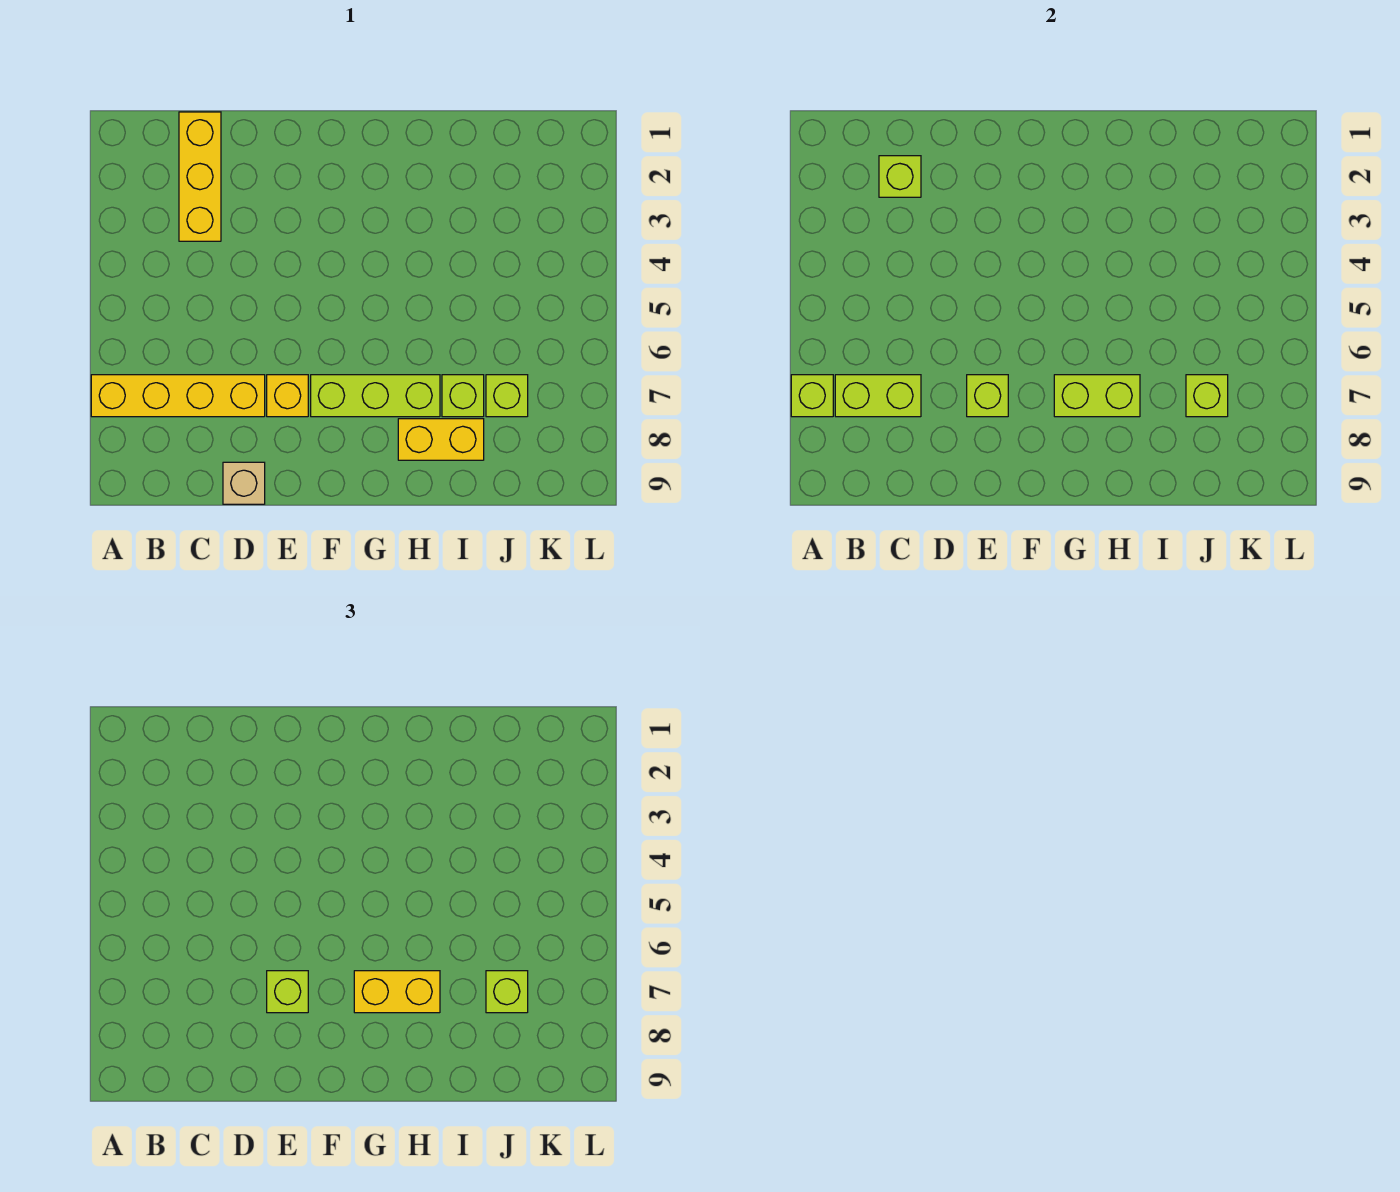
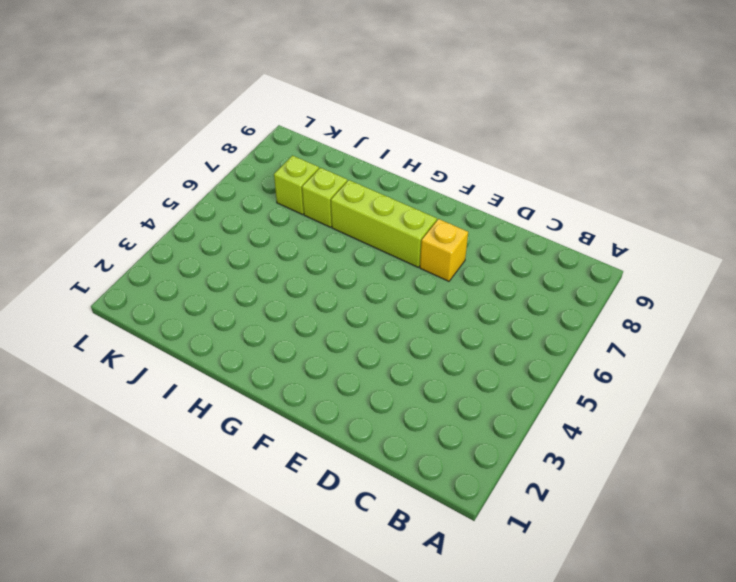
none -> yellow brick A7:D7 level 1
none -> yellow brick C1:C3 level 1
none -> tan brick D9 level 1

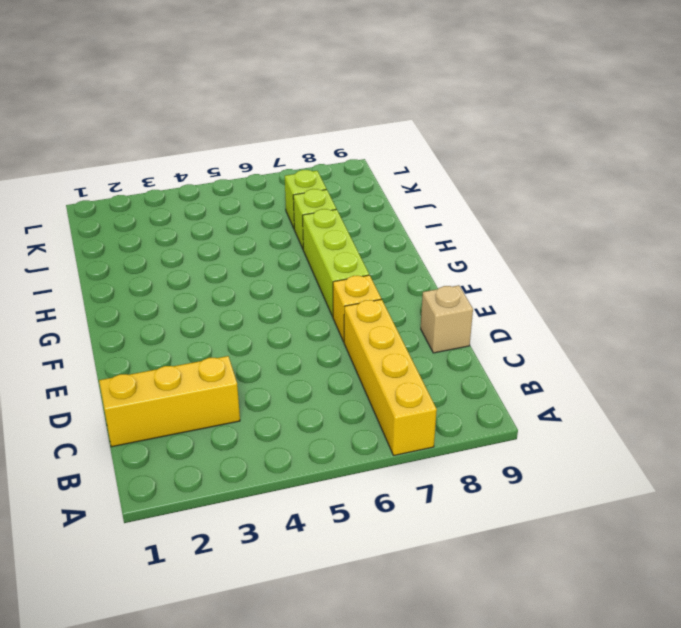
none -> yellow brick H8:I8 level 1
none -> lime brick A7 level 2
none -> lime brick B7:C7 level 2

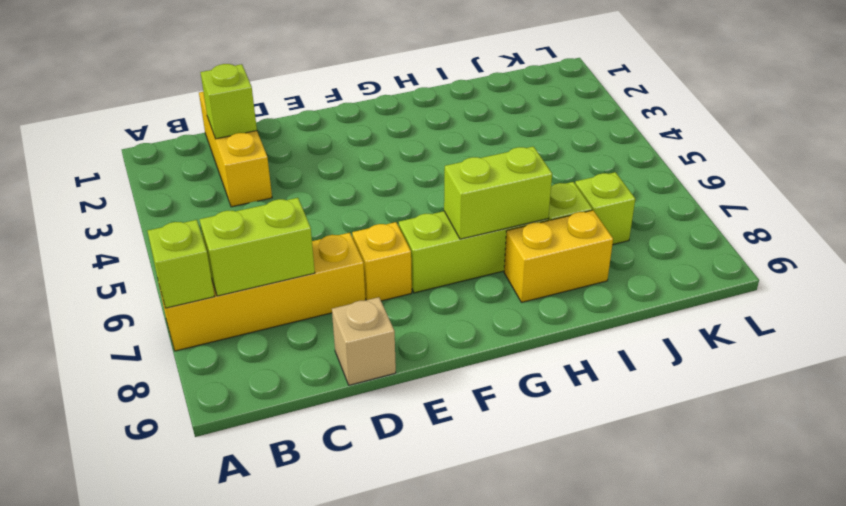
none -> lime brick E7 level 2
none -> lime brick J7 level 2
none -> lime brick E7 level 3

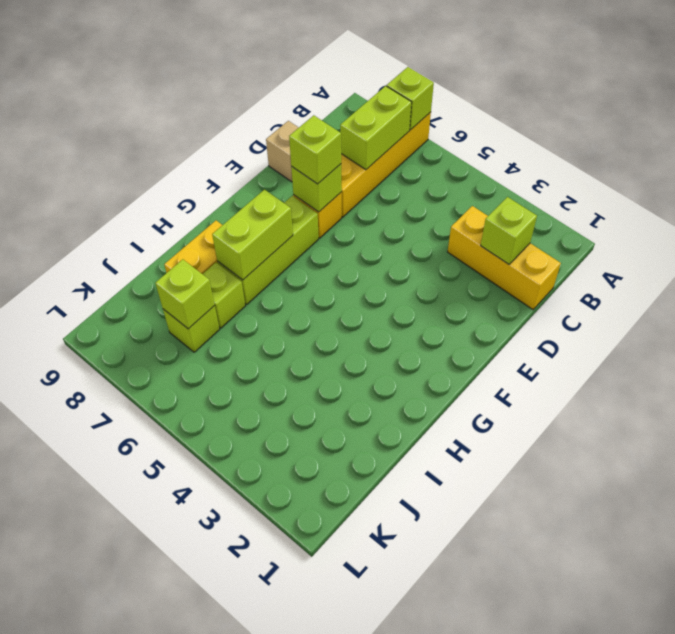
none -> yellow brick G7:H7 level 3
none -> lime brick J7 level 3

